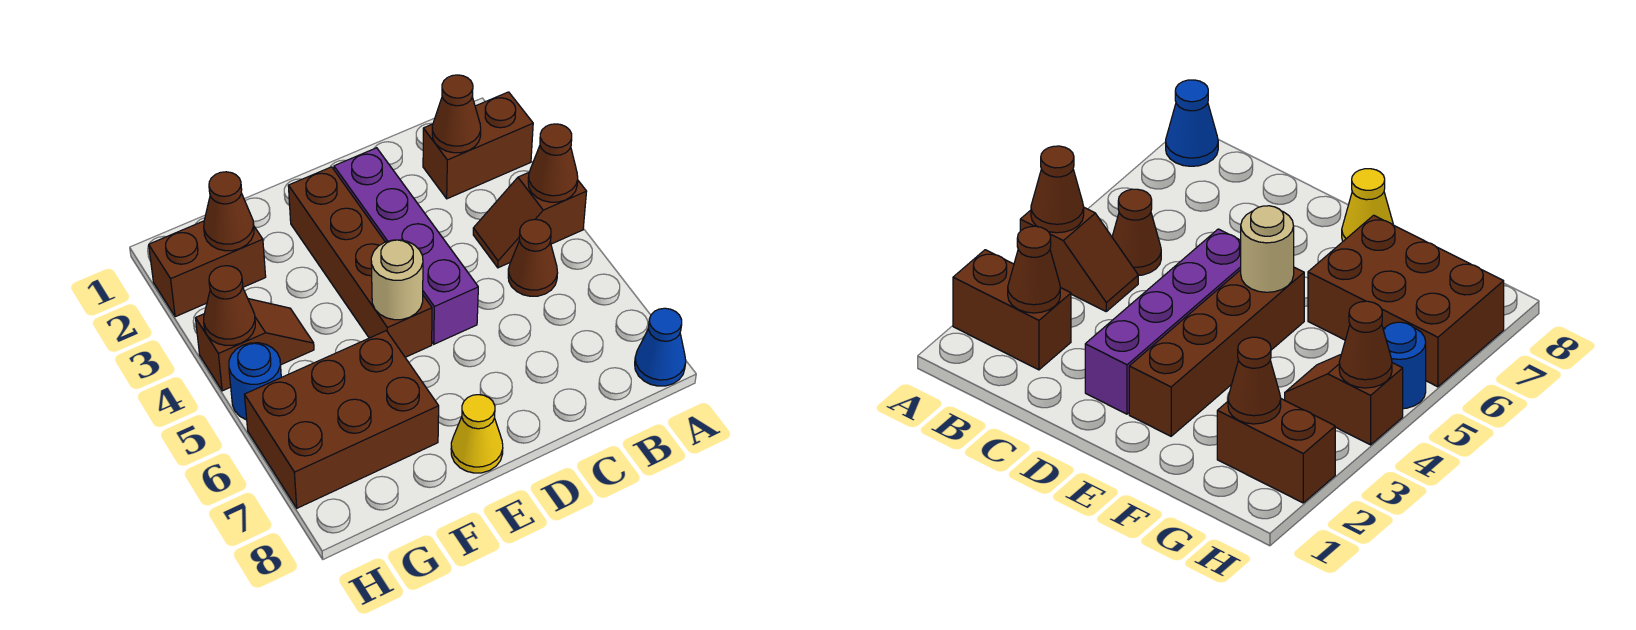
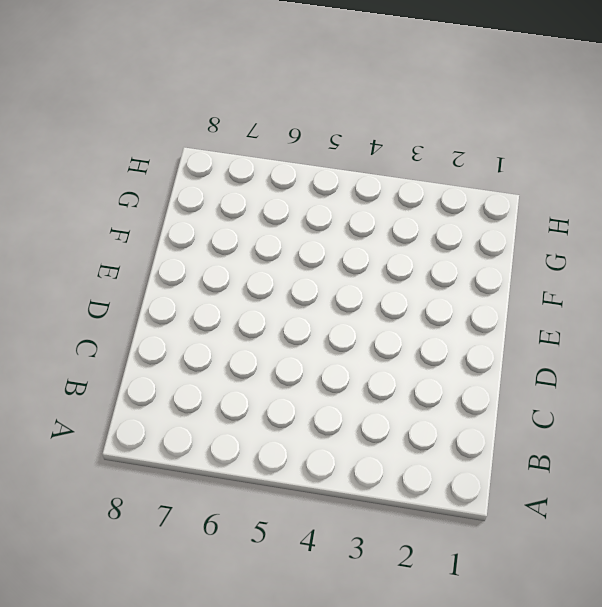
none -> brown brick A2:B2 level 1
none -> brown slope A4:B4 level 1 top A
none -> blue cone A8 level 1

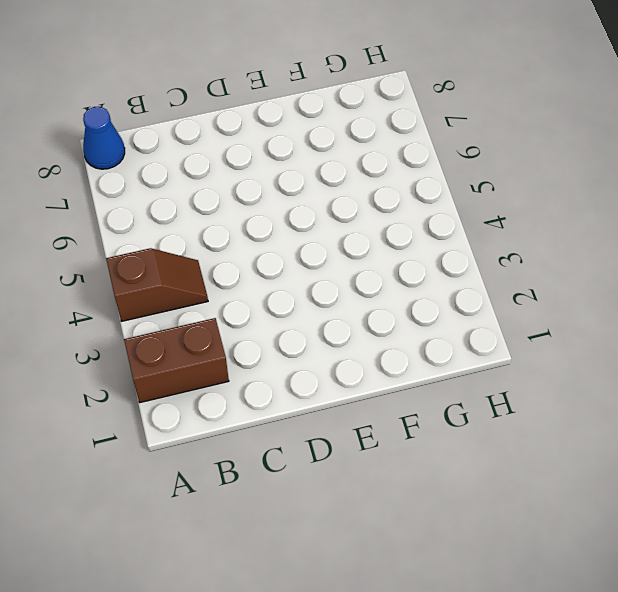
none -> brown cone B5 level 1
none -> purple brick D2:D5 level 1
none -> brown brick E2:E5 level 1

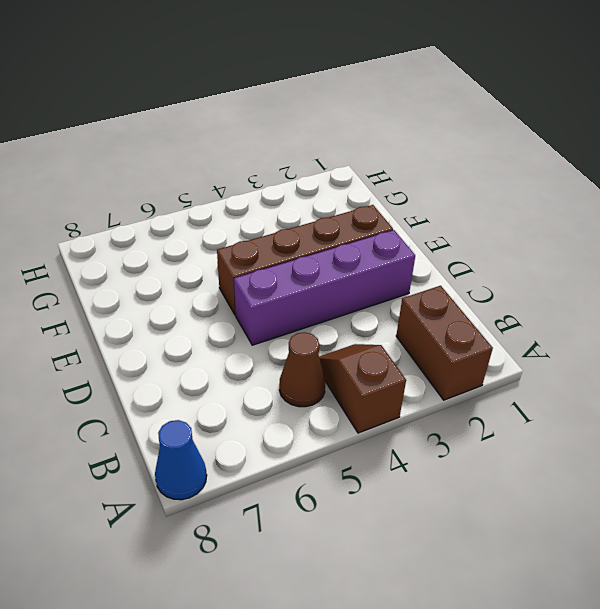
none -> yellow cone E8 level 1
none -> brown brick F6:H7 level 1
none -> brown brick G2:H2 level 1

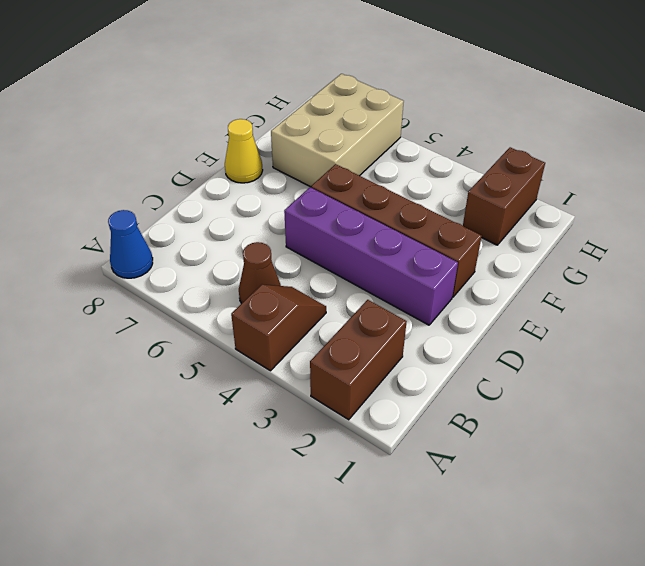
tan brick F6:H7 level 1 -> brown brick F6:H7 level 1
none -> brown slope G4:H4 level 1 top H
none -> blue round brick H5 level 1
none -> brown cone A4 level 2

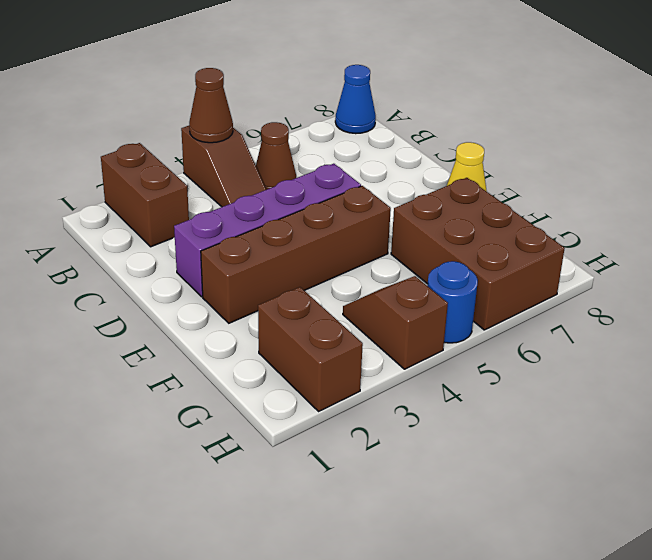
none -> brown cone B2 level 2
none -> tan round brick E5 level 2
none -> brown cone G2 level 2

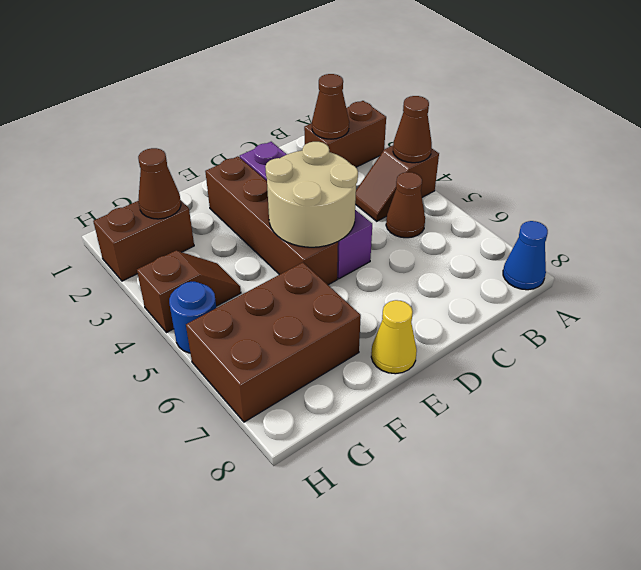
tan round brick D4:E5 level 2 -> tan round brick E5 level 2
none -> brown cone H4 level 2

